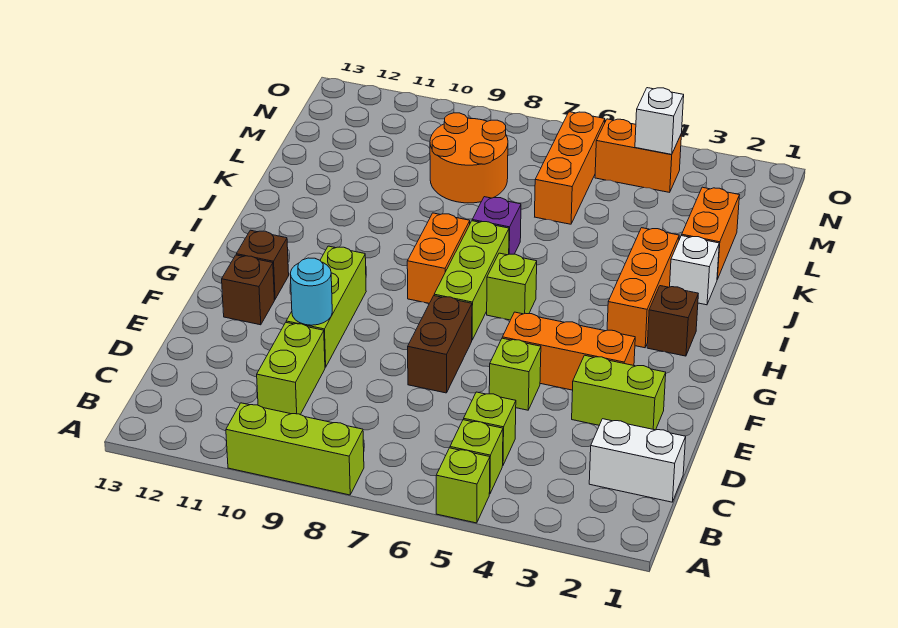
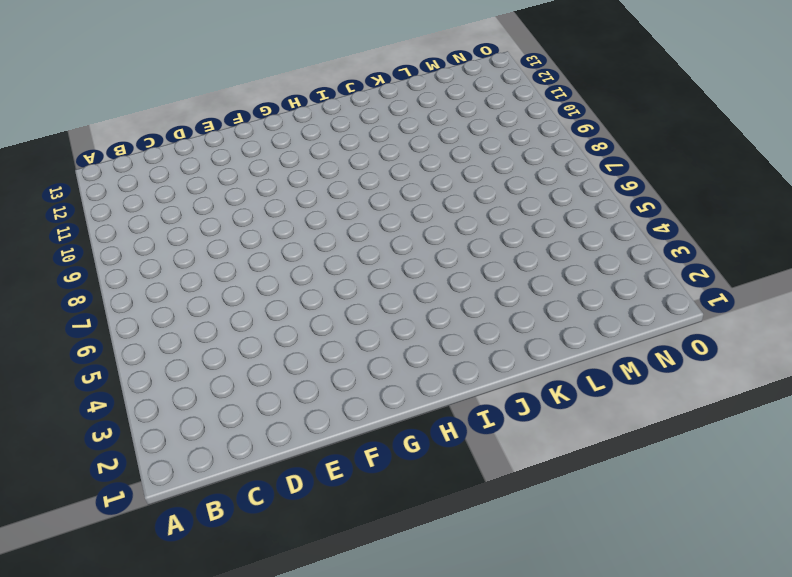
none -> lime brick A5 level 1
none -> lime brick A8:A10 level 1
none -> lime brick B5 level 1

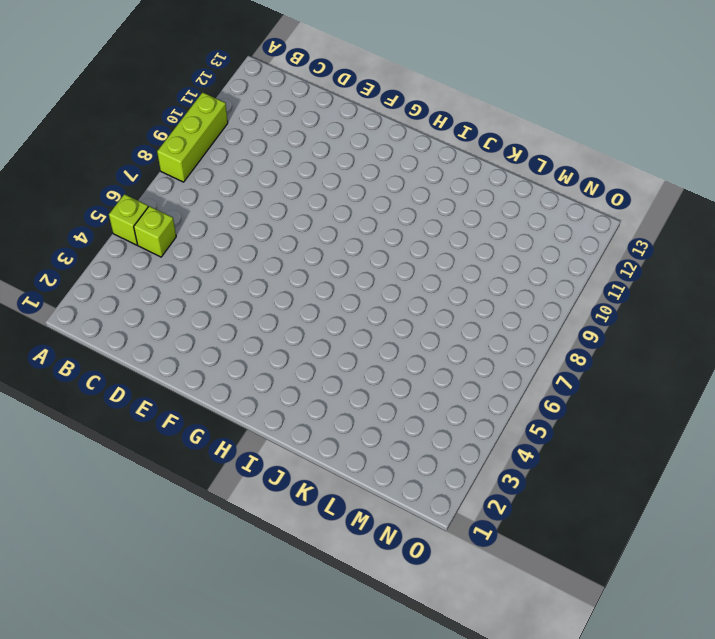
none -> white brick C1:C2 level 1
none -> lime brick C5 level 1
none -> lime brick C10:D10 level 1

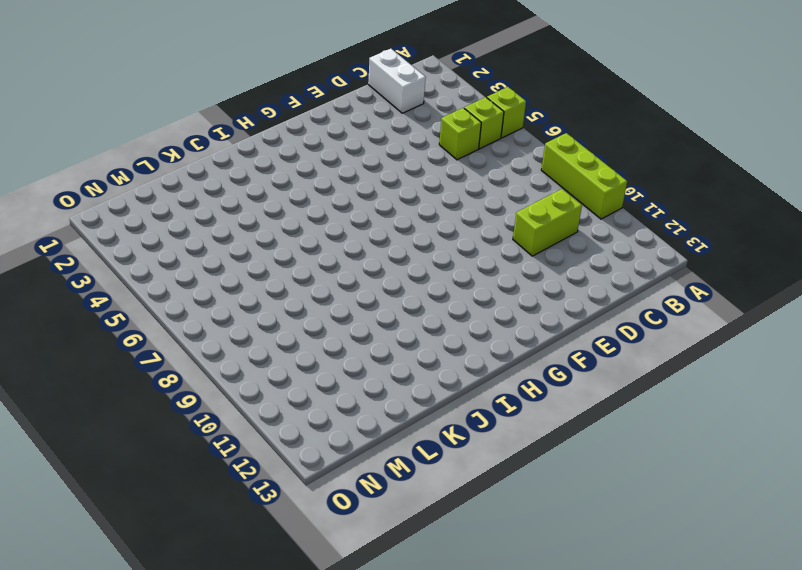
none -> lime brick E2:E3 level 1
none -> lime brick E5 level 1
none -> brown brick E7:F7 level 1

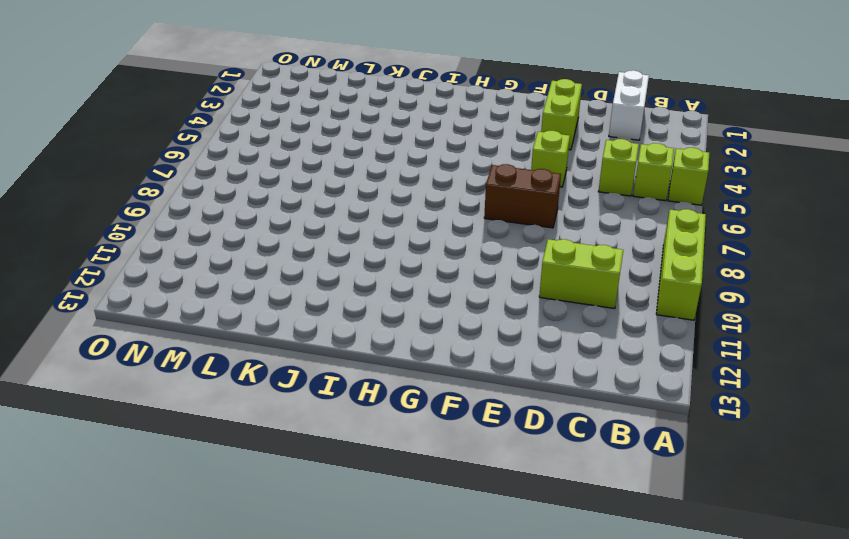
none -> lime brick E10:G10 level 1
none -> orange brick F3:F5 level 1
none -> brown brick F12 level 1

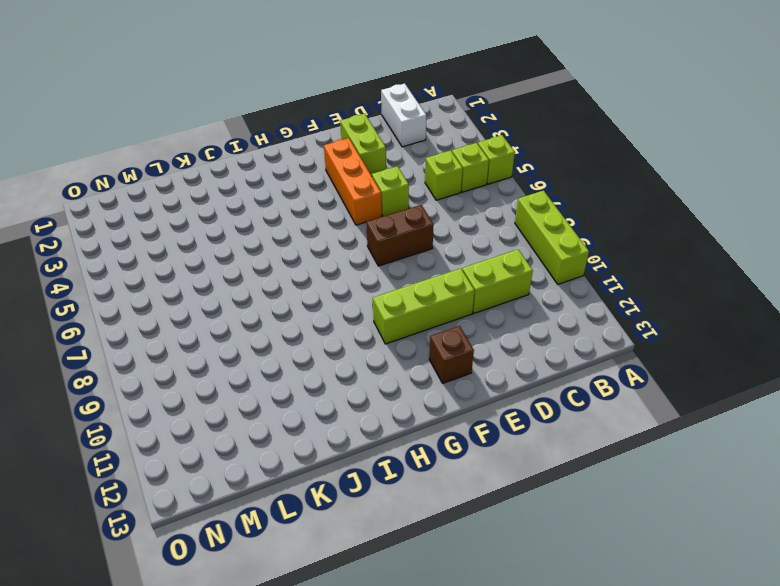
none -> lime brick G7:I7 level 1
none -> brown brick G12 level 1
none -> brown brick H2 level 1

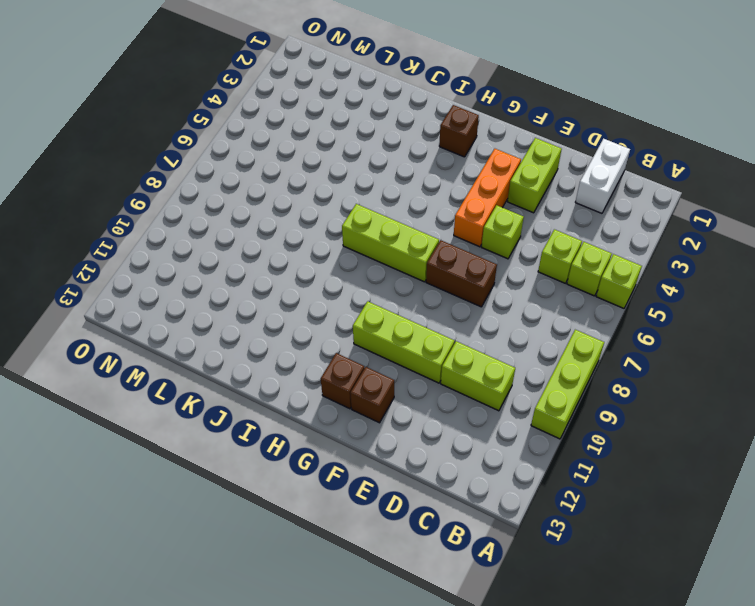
none -> orange brick H3:J3 level 1
none -> lime brick H6 level 1
none -> orange brick H8:I8 level 1

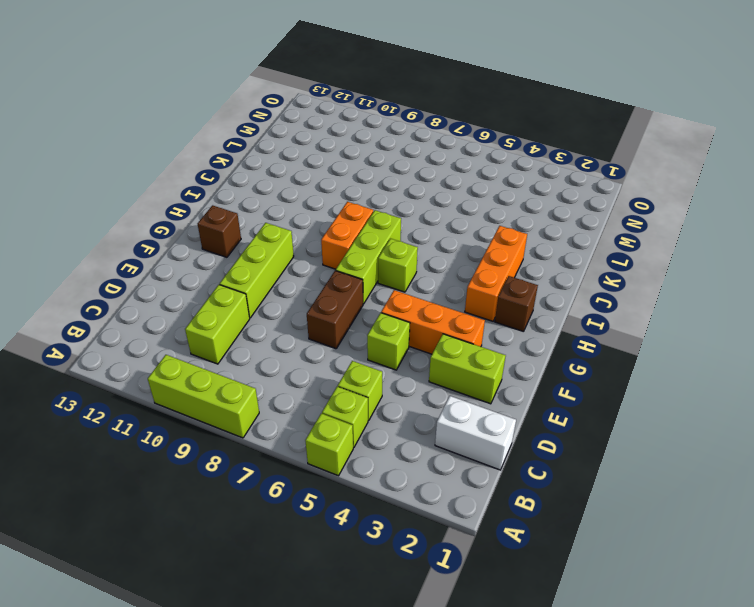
none -> brown brick F12 level 1
none -> white brick J2 level 1
none -> purple brick J7 level 1

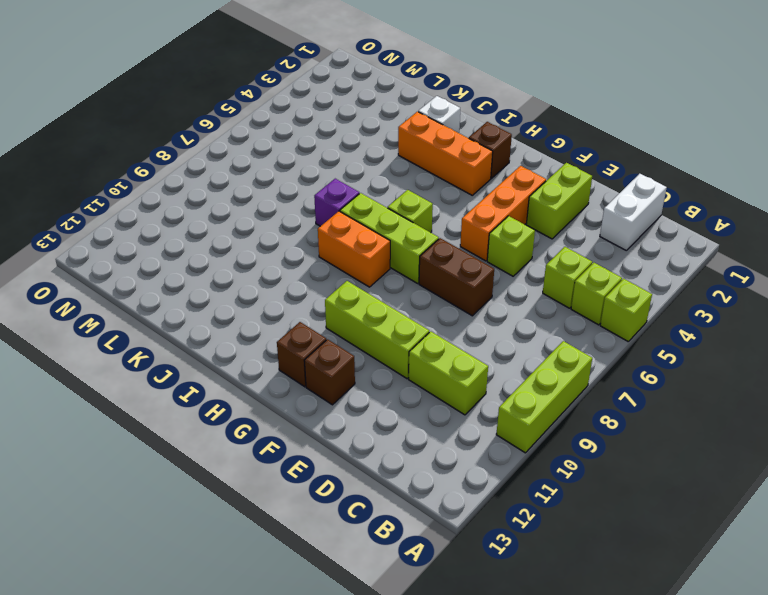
none -> orange brick K2:L2 level 1
none -> orange brick L6:N6 level 1
none -> orange round brick L8:M9 level 1

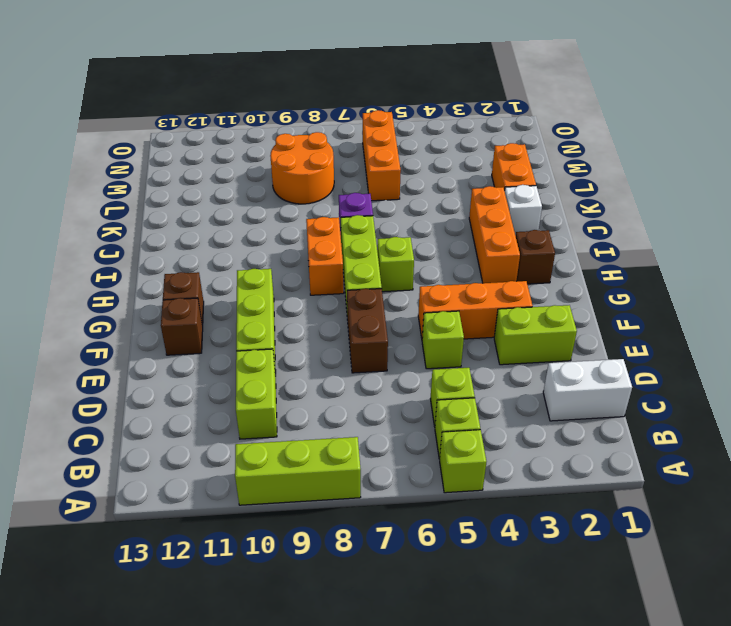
none -> orange brick N4:N5 level 1
none -> cyan round brick E10 level 2
none -> white brick N4 level 2

